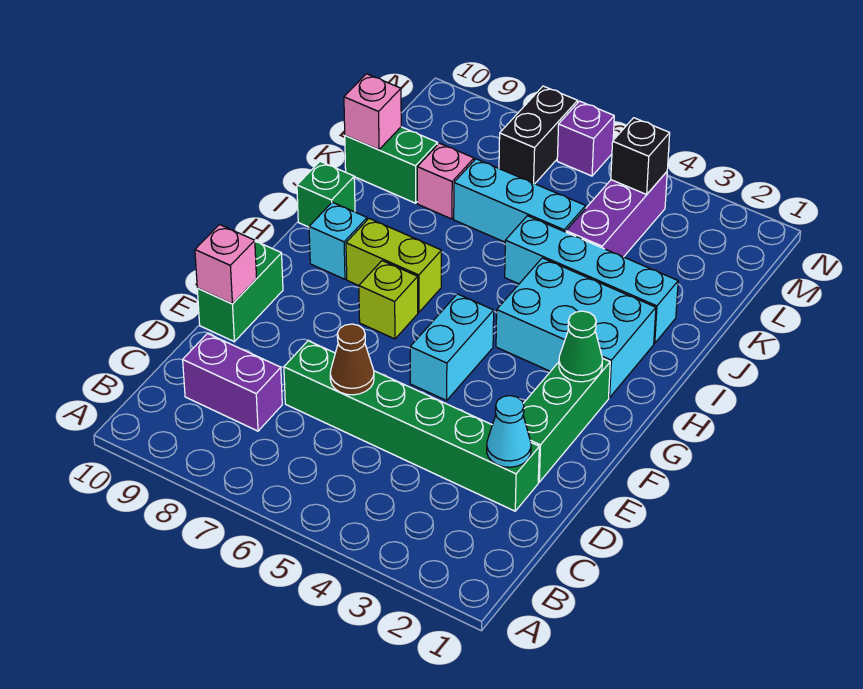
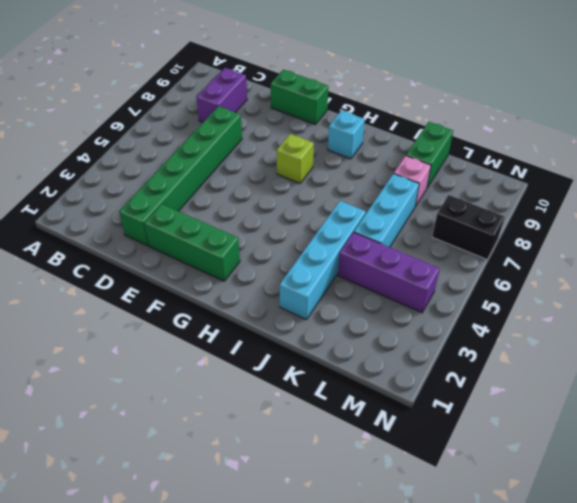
none -> cyan brick F5:G5 level 1
none -> cyan brick H2:I4 level 1
none -> lime brick H7:H8 level 1

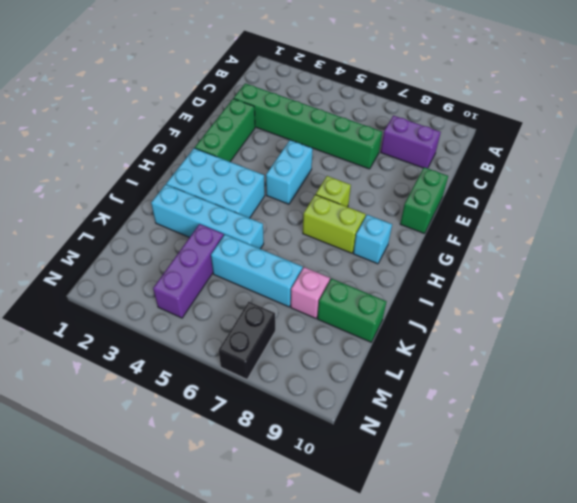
none -> green brick I10 level 1
none -> purple brick N6 level 1
none -> cyan cone D2 level 2

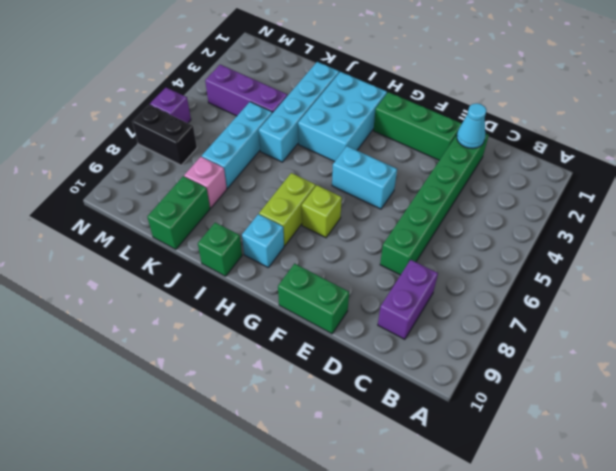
none -> brown cone D6 level 2
none -> pink brick E10 level 2
none -> green cone G2 level 2

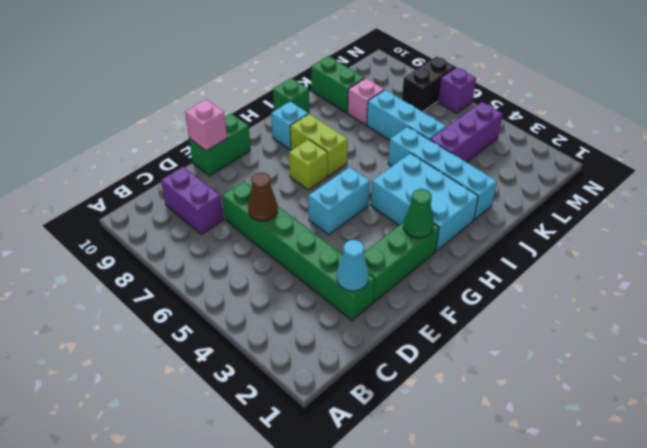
none -> pink brick K10 level 2
none -> black brick M4 level 2

